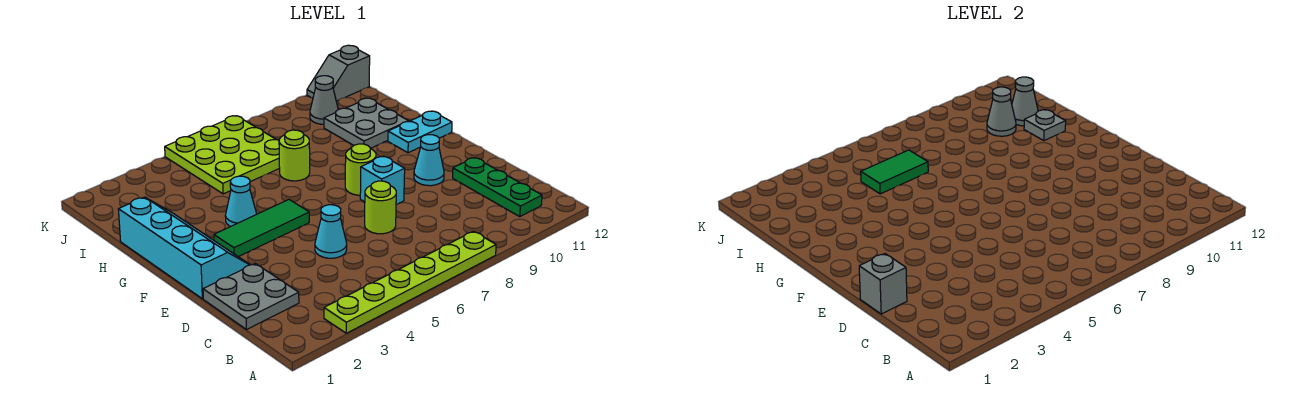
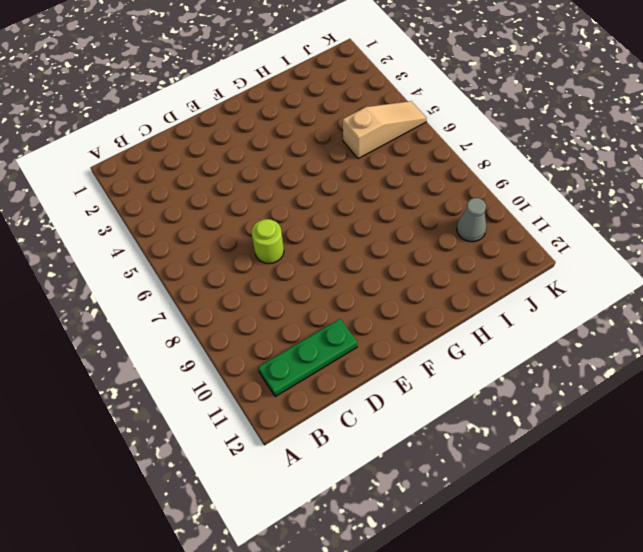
tan slope I5:K5 level 1 top I -> lime plate I5:K7 level 1
none -> lime plate A3:A8 level 1
none -> grey plate C1:D2 level 1
none -> cyan cone D5 level 1

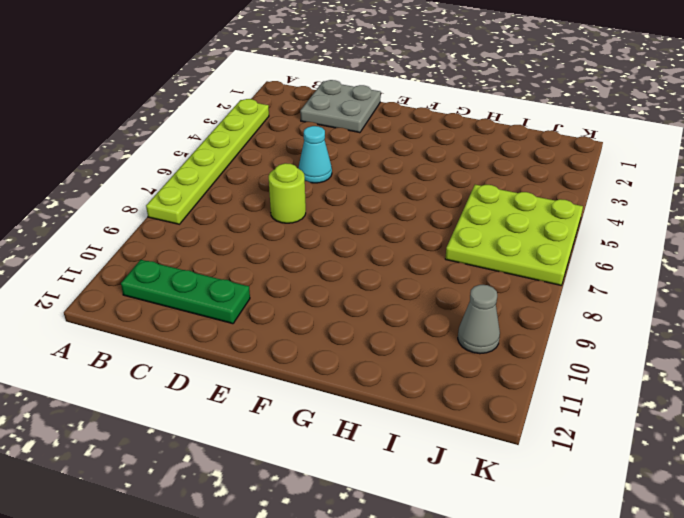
none -> cyan slope E1:H2 level 1 top 1
none -> cyan brick E8 level 1
none -> cyan cone E10 level 1

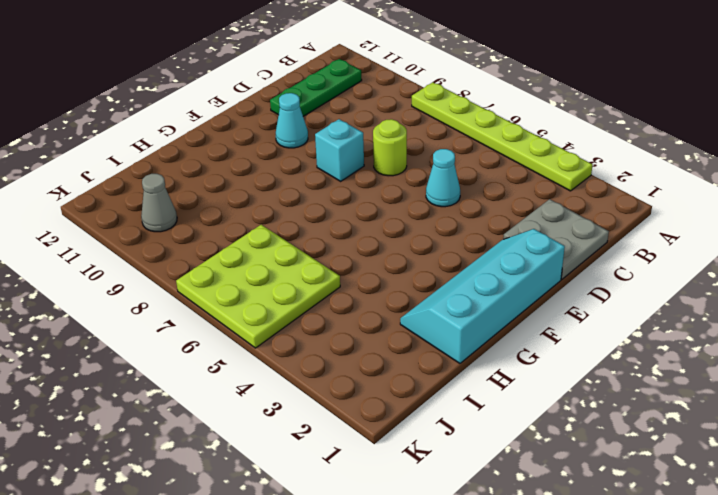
none -> green tile F3:F5 level 1
none -> lime round brick F8 level 1
none -> cyan cone G4 level 1

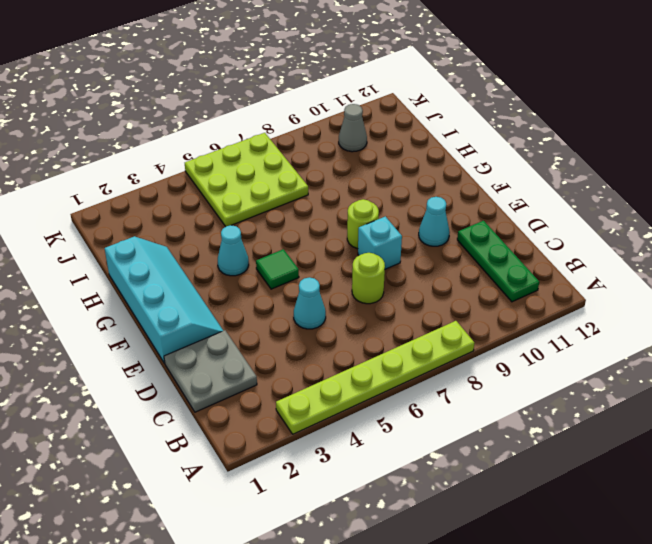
green tile F5 level 1 -> green tile F3:F5 level 1
none -> cyan plate G11:G12 level 1
none -> lime round brick H7 level 1
none -> grey plate H10:I11 level 1

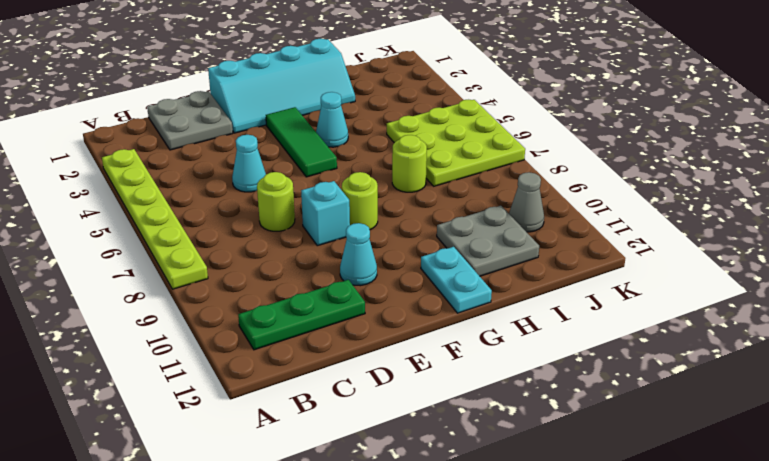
none -> grey slope K11:K12 level 1 top 12
none -> grey brick D1 level 2
none -> grey plate H11 level 2

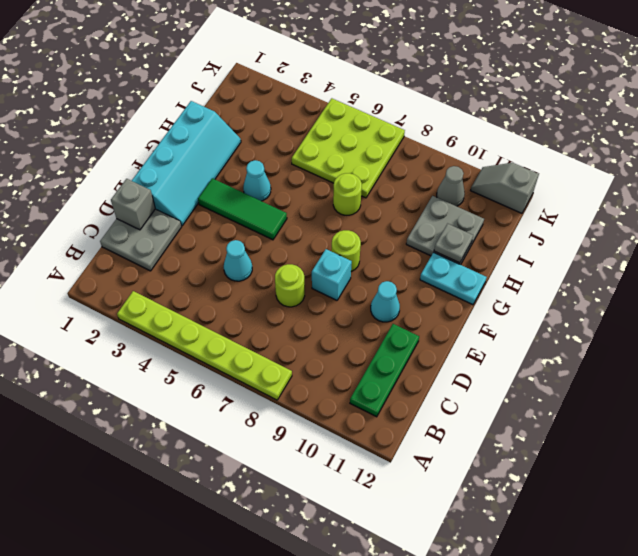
none -> green tile I5:I6 level 2
none -> grey cone I10 level 2
none -> grey cone I11 level 2

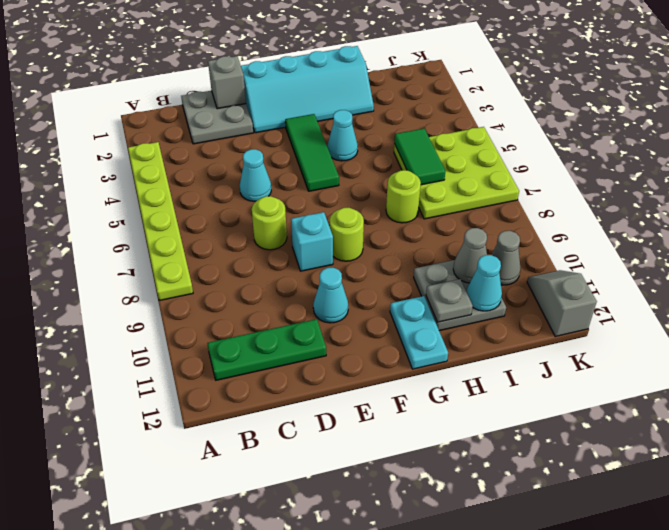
cyan cone I11 level 2 -> grey cone I11 level 2

